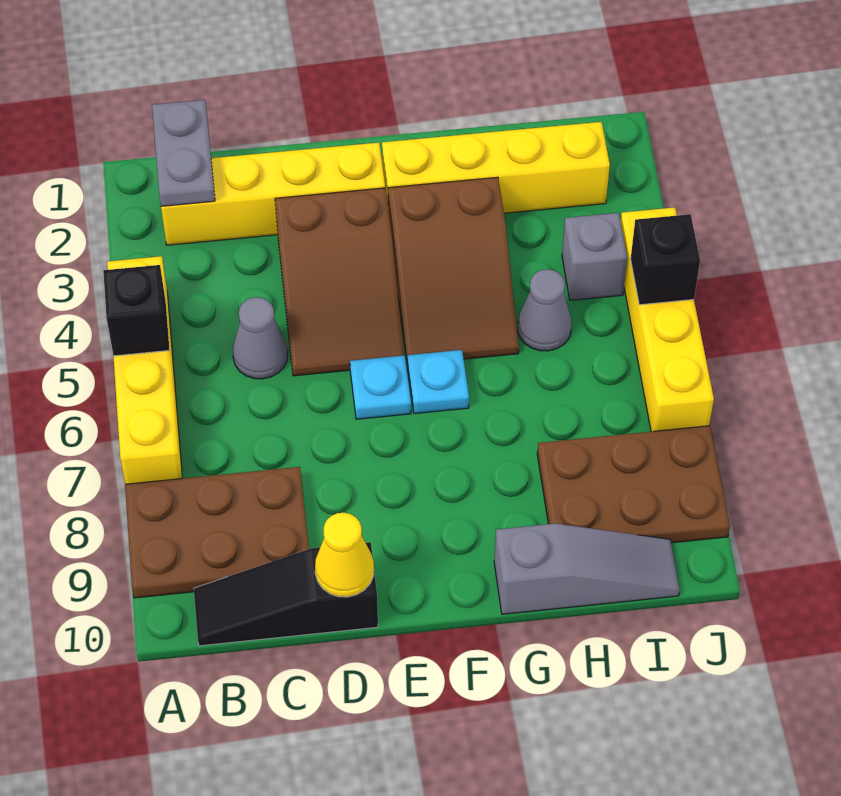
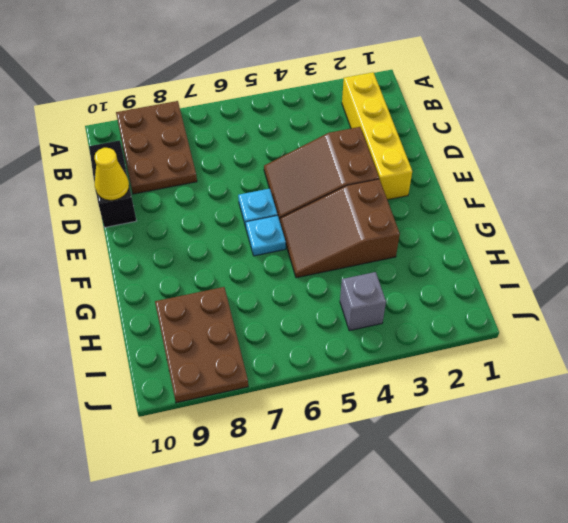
none -> yellow brick A4:A7 level 1
none -> grey cone C5 level 1
none -> yellow brick F2:I2 level 1

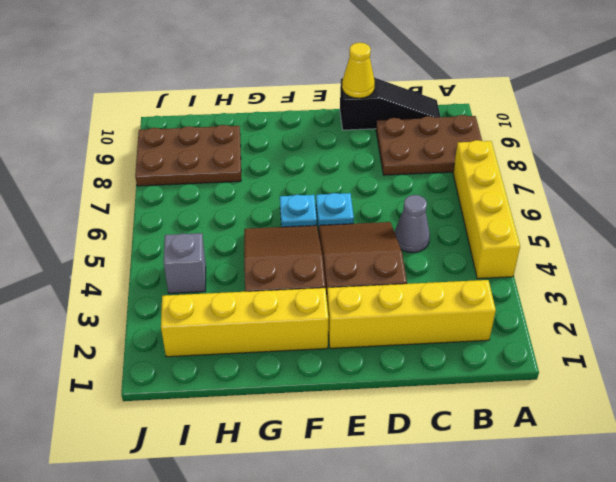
none -> grey slope G10:I10 level 1 top G
none -> grey cone H5 level 1
none -> yellow brick J4:J7 level 1

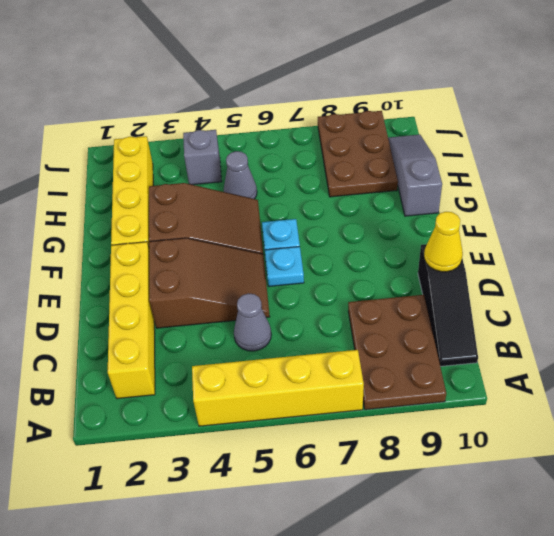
none -> yellow brick J4:J7 level 1
none -> black brick A5 level 2
none -> grey plate B1:B2 level 2

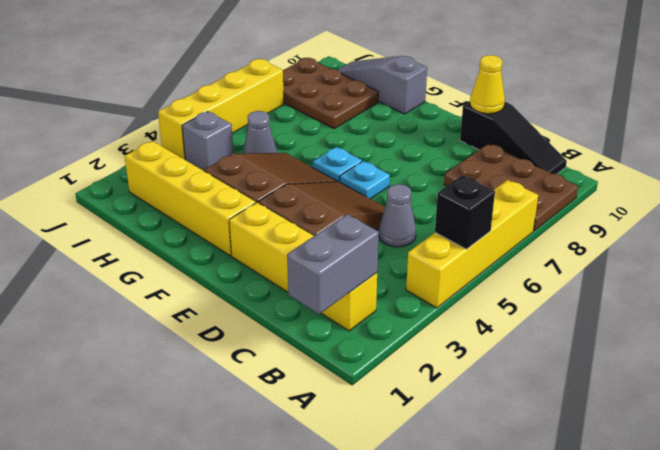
grey brick B1:B2 level 2 -> grey plate B1:B2 level 2
none -> black brick J5 level 2

